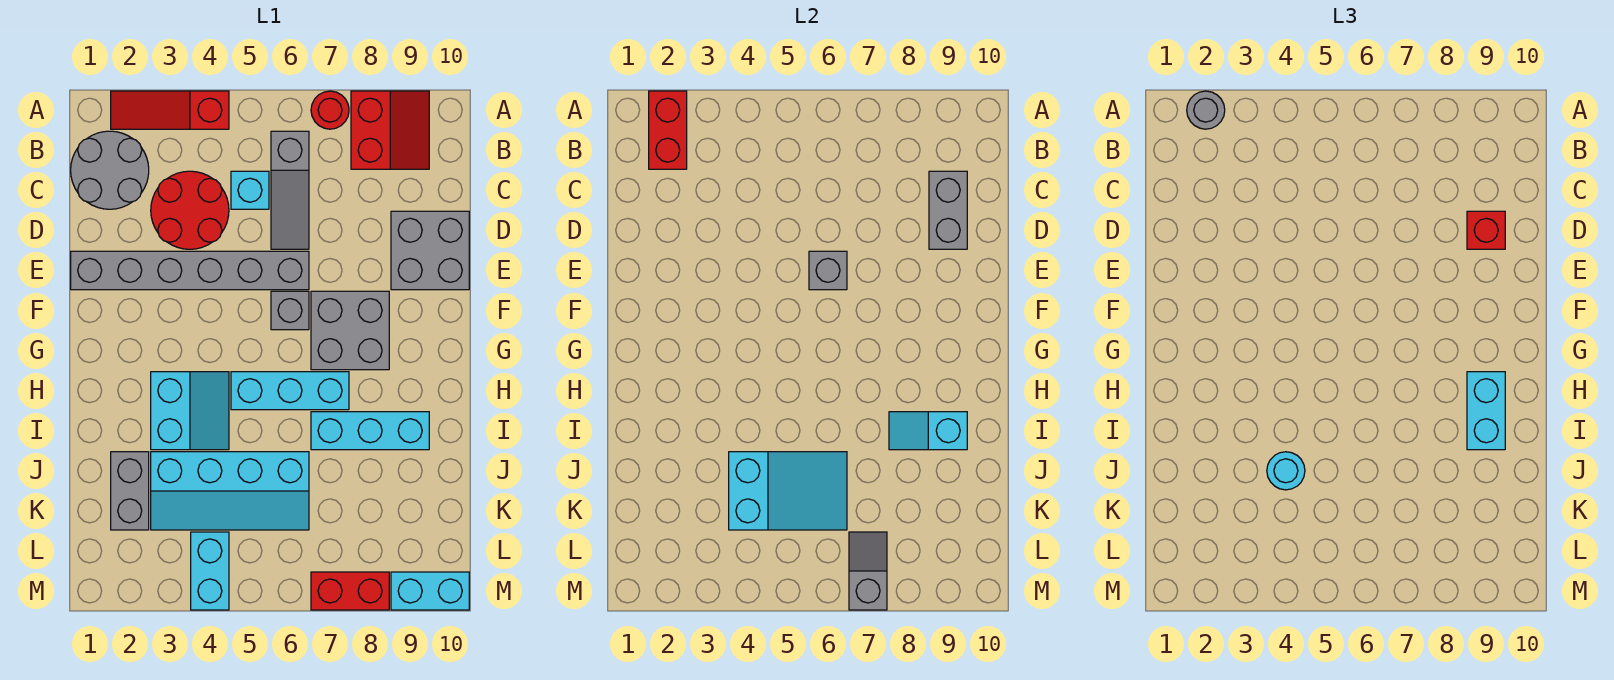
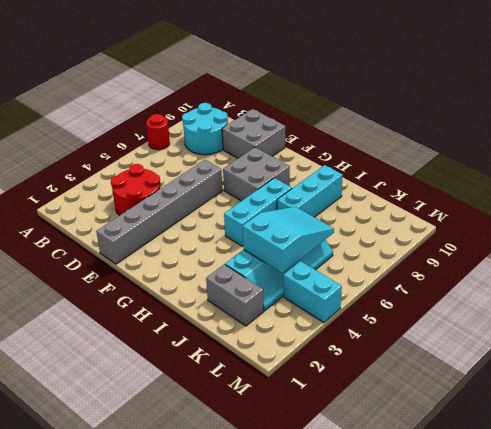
cyan round brick B8:C9 level 1 -> red slope A8:B9 level 1 top 8
none -> red slope A2:A4 level 1 top 4
none -> grey round brick B1:C2 level 1
none -> grey slope B6:D6 level 1 top B

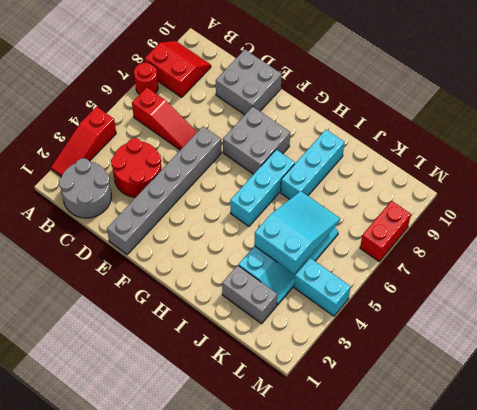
red slope B6:D6 level 1 top B -> grey slope B6:D6 level 1 top B
none -> cyan brick C5 level 1
none -> grey brick F6 level 1
none -> cyan slope H3:I4 level 1 top 3

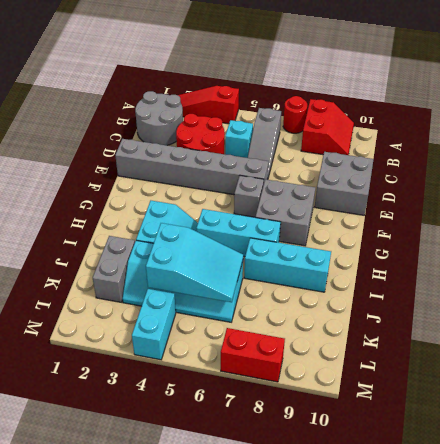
none -> cyan brick M9:M10 level 1
none -> red brick A2:B2 level 2
none -> grey brick C9:D9 level 2

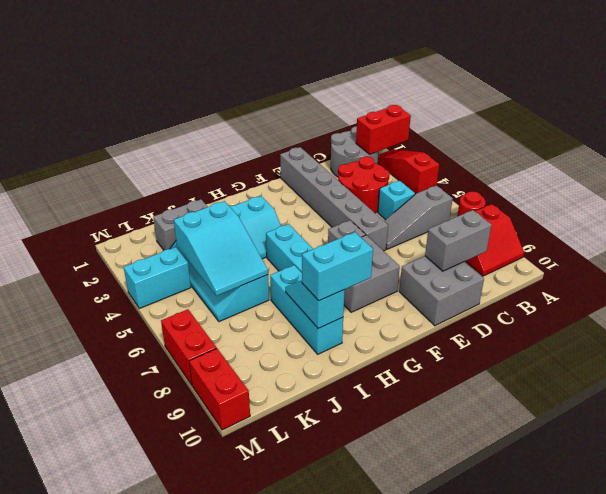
red brick M9:M10 level 1 -> cyan brick M9:M10 level 1
none -> grey brick E6 level 2
none -> grey slope L7:M7 level 2 top M
none -> grey round brick A2 level 3

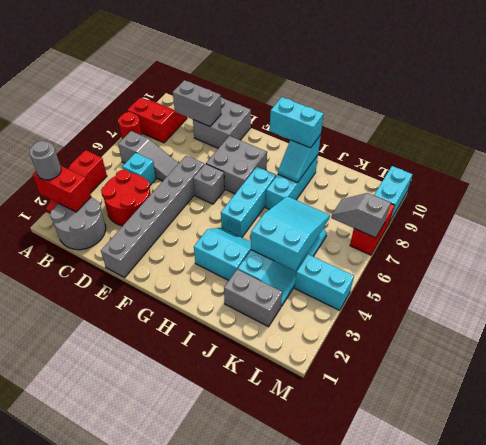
none -> grey brick E6 level 2
none -> red brick D9 level 3
none -> cyan round brick J4 level 3

